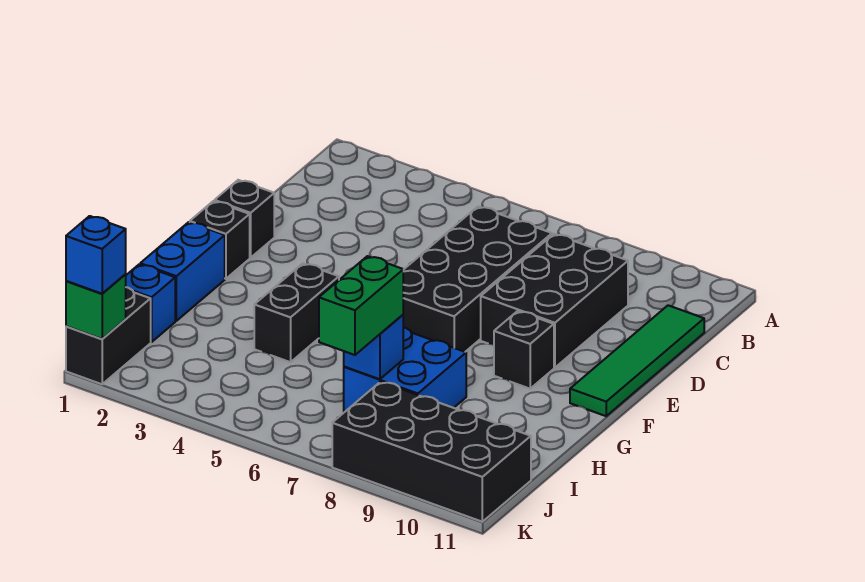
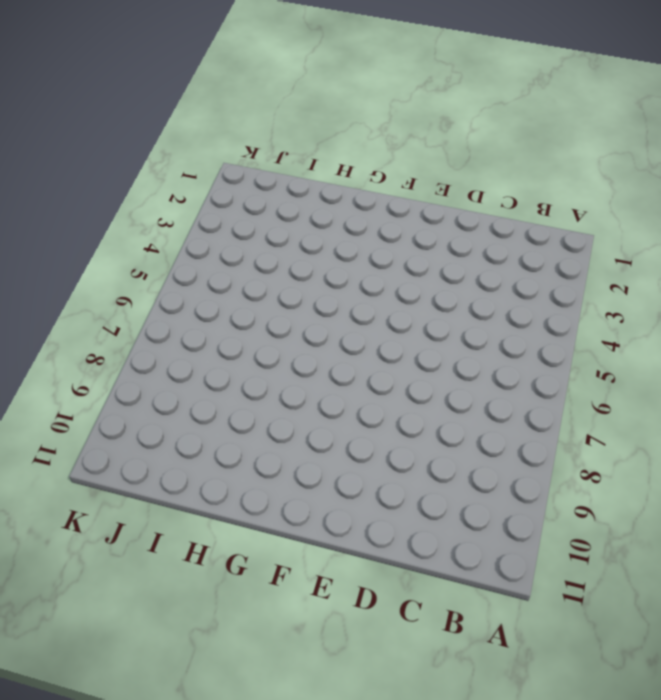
none -> black brick C6:F7 level 1
none -> black brick C8:E9 level 1
none -> green tile C11:F11 level 1

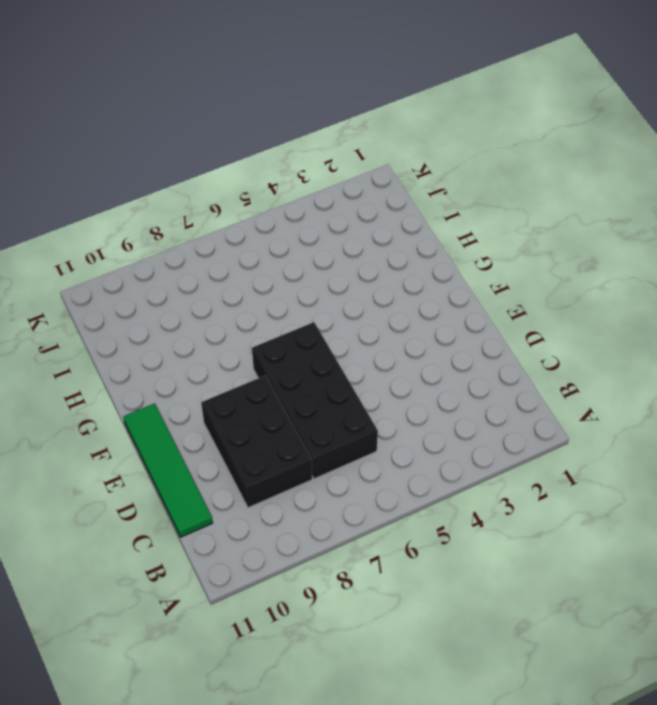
none -> black brick E1 level 1
none -> black brick F1 level 1
none -> black brick F9 level 1

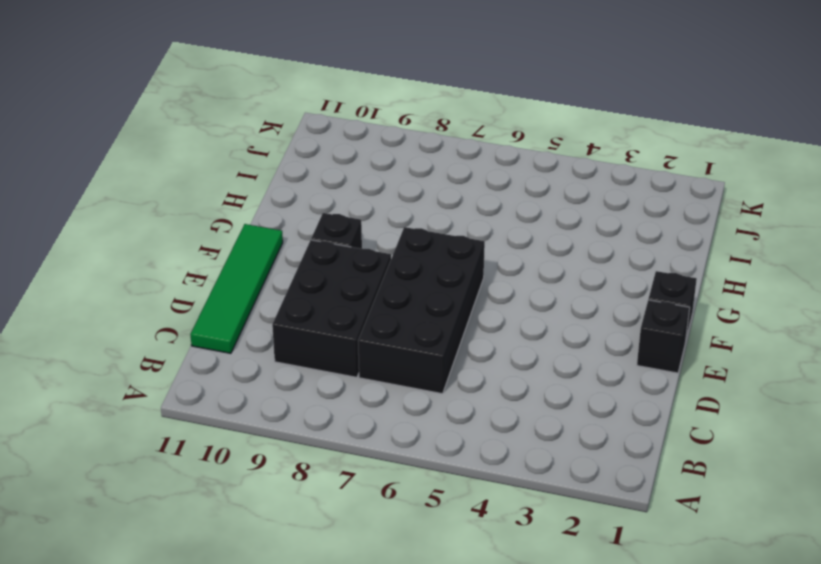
none -> blue brick G1:H1 level 1
none -> black brick G4:H4 level 1
none -> blue brick H7:I8 level 1

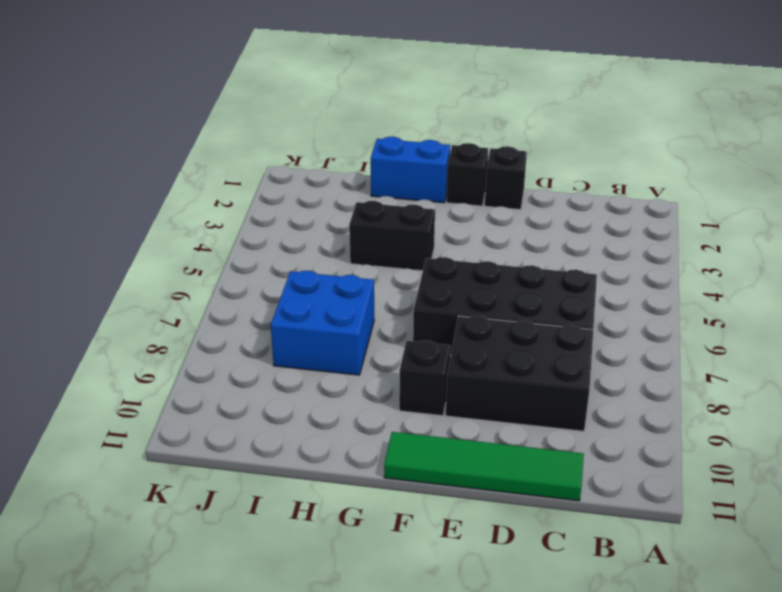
none -> blue brick I1 level 1
none -> black brick J1:K1 level 1
none -> black brick J8:K11 level 1

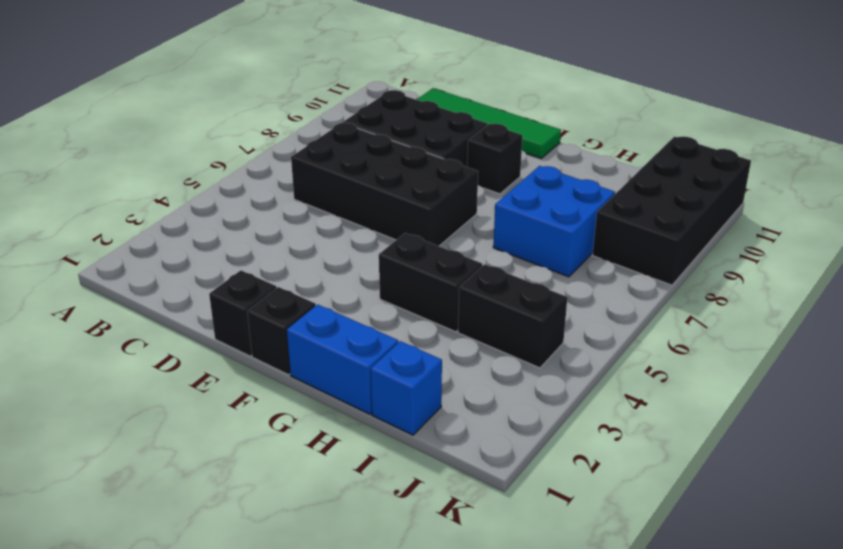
black brick I4:J4 level 1 -> black brick J1:K1 level 1
none -> blue brick I7 level 2
none -> green brick K1 level 2
none -> green brick I7:J7 level 3

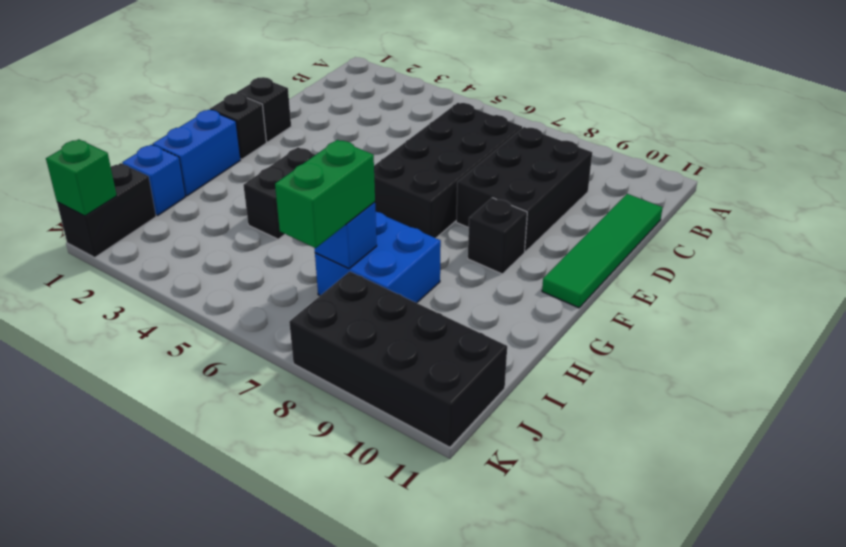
none -> blue brick K1 level 3

